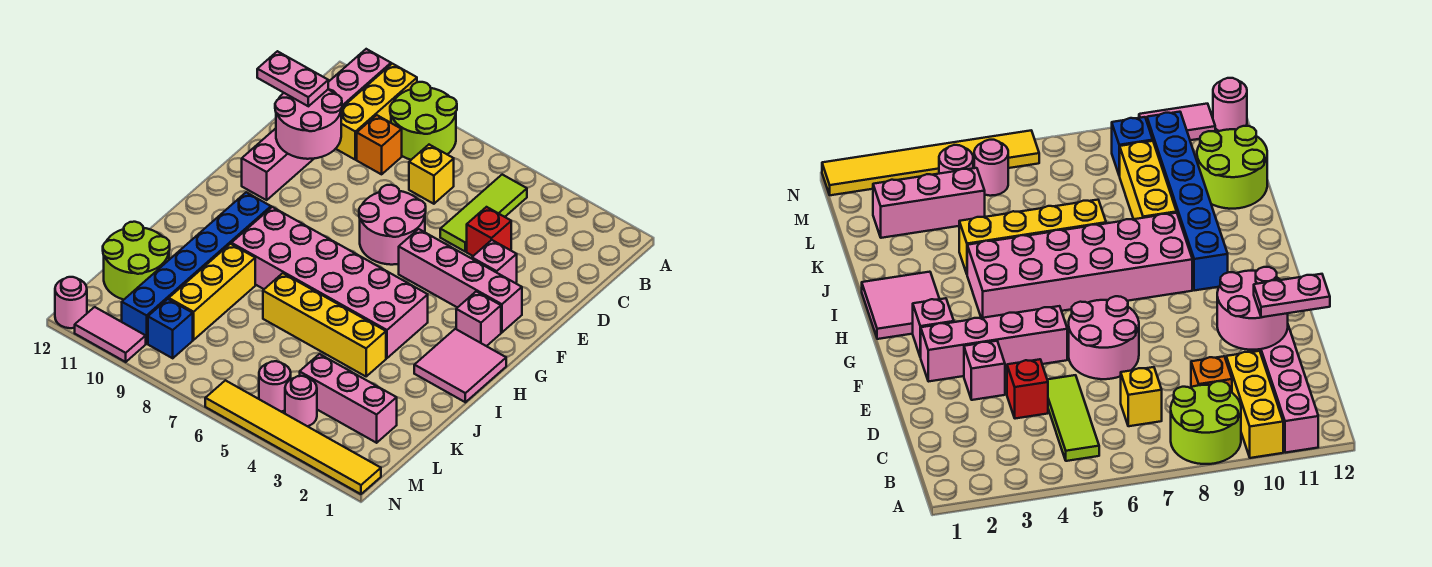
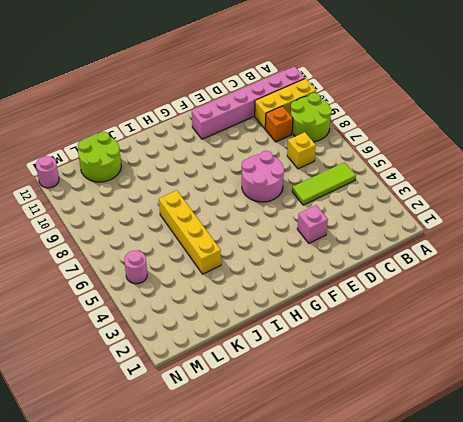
none -> red brick D4 level 1
none -> pink brick F2:F5 level 1
none -> pink brick G2 level 1

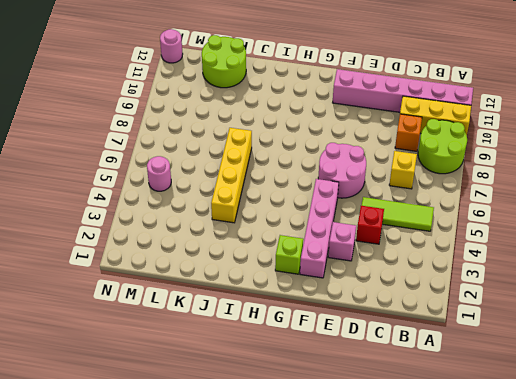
lime brick G2 level 1 -> pink brick G2 level 1
none -> pink tile H1:I2 level 1
none -> pink brick H4:I9 level 1
none -> blue brick H10:M10 level 1

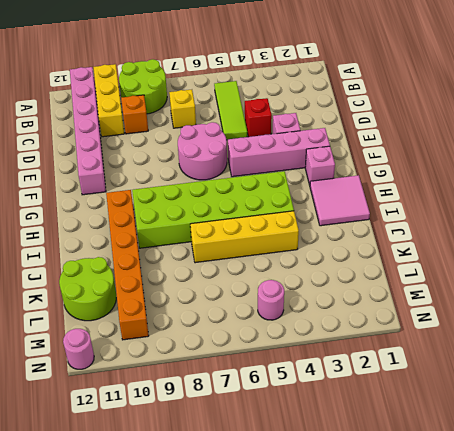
lime brick H4:I9 level 1 -> pink brick H4:I9 level 1
orange brick H10:M10 level 1 -> blue brick H10:M10 level 1
none -> yellow brick J9:L9 level 1
none -> pink brick L2:L4 level 1
none -> pink round brick M4 level 1

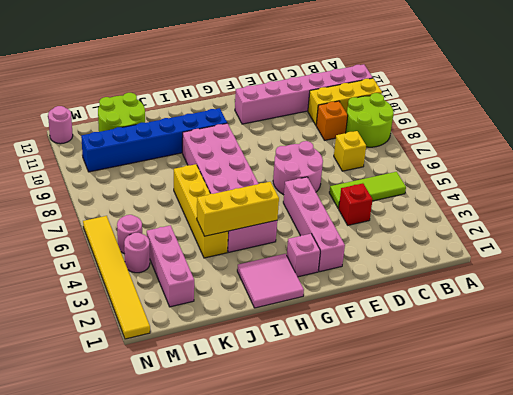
yellow brick H4:J4 level 2 -> yellow brick J9:L9 level 1
none -> pink brick E3 level 1
none -> blue brick M9 level 1
none -> pink tile N10:N11 level 1

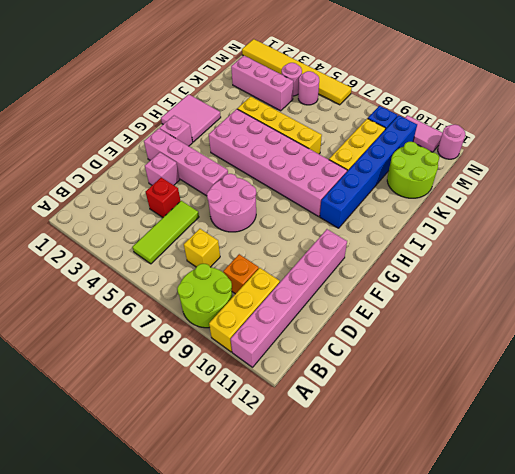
none -> pink round brick D10:E11 level 2
none -> pink plate D11:D12 level 3

